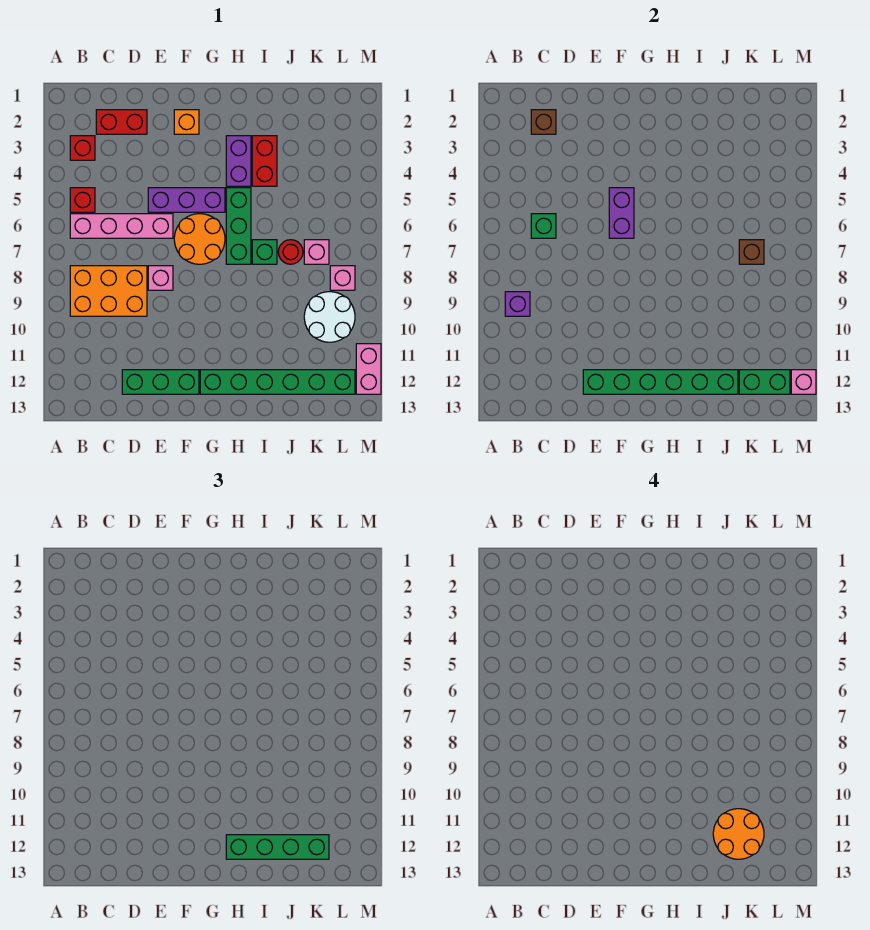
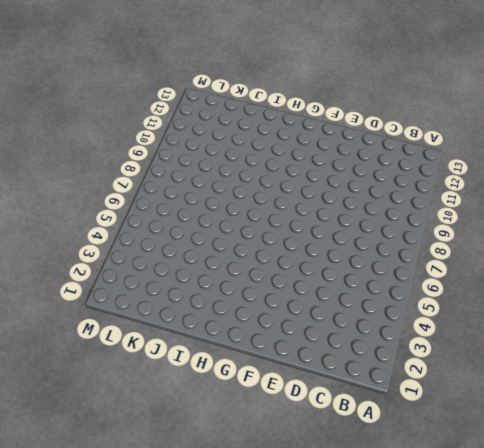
none -> red brick B3 level 1
none -> red brick B5 level 1
none -> pink brick B6:E6 level 1
none -> orange brick B8:D9 level 1

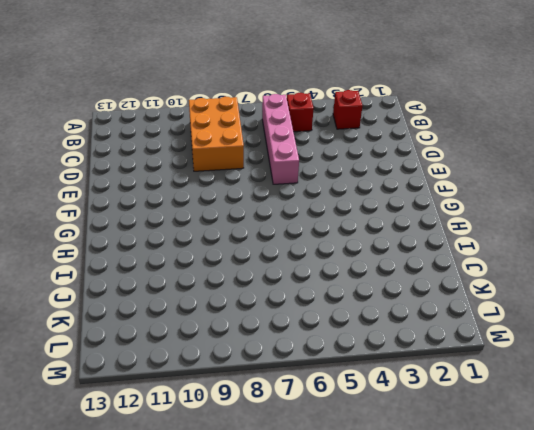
none -> red brick C2:D2 level 1
none -> green brick D12:F12 level 1
none -> purple brick E5:G5 level 1
none -> pink brick E8 level 1

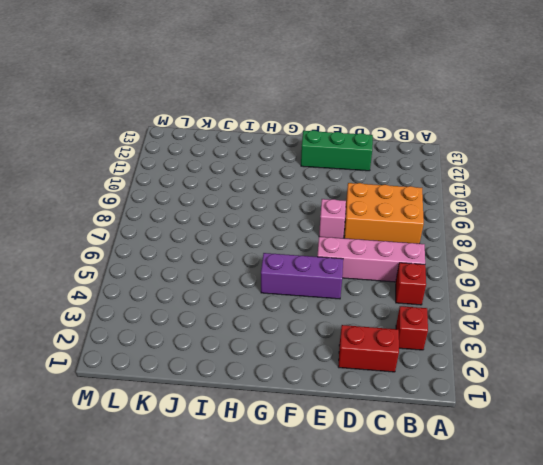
none -> orange brick F2 level 1
none -> orange round brick F6:G7 level 1
none -> green brick G12:L12 level 1
none -> purple brick H3:H4 level 1

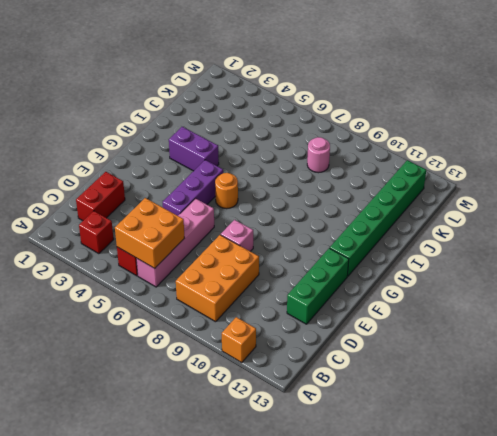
orange brick A11 level 1 -> orange brick F2 level 1
orange brick B5:C6 level 2 -> green brick C6 level 2
orange round brick G6 level 1 -> orange round brick F6:G7 level 1
pink round brick K8 level 1 -> none
none -> green brick H5:H7 level 1
none -> red brick I3:I4 level 1
none -> green brick I7 level 1
none -> red round brick J7 level 1

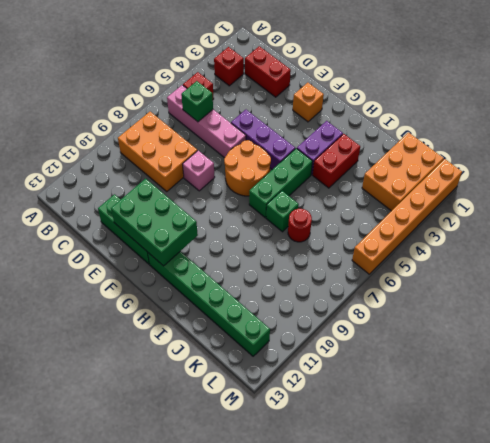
green brick E11:G12 level 2 -> green brick E12:J12 level 2
orange brick K1:L3 level 1 -> none
orange brick M1:M6 level 1 -> none
none -> pink brick K7 level 1
none -> white round brick K9:L10 level 1
none -> pink brick L8 level 1
none -> pink brick M11:M12 level 1

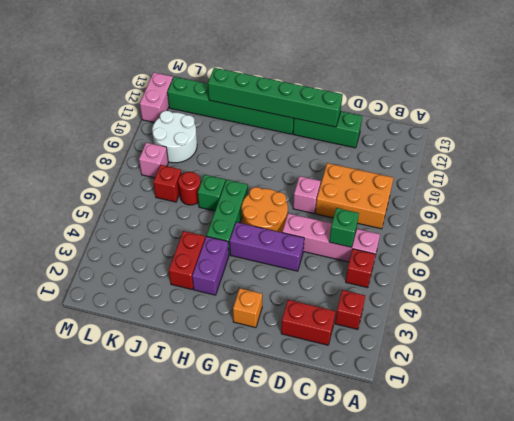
red brick K7 level 1 -> pink brick K7 level 1
none -> purple brick B9 level 2
none -> brown brick C2 level 2
none -> purple brick F5:F6 level 2
none -> brown brick K7 level 2

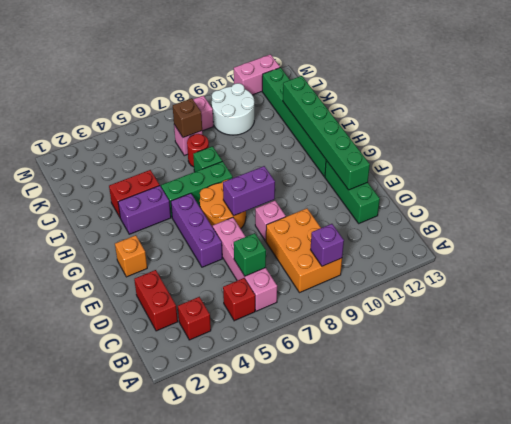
purple brick F7:F8 level 2 -> purple brick F5:F6 level 2
none -> brown brick C2 level 2
none -> green brick K12:L12 level 2
none -> pink brick M12 level 2
none -> green brick H12:K12 level 3

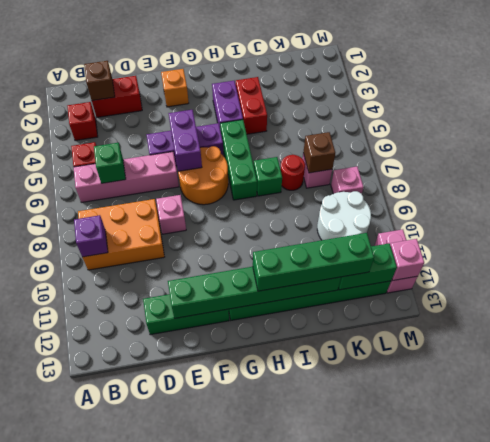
none -> orange round brick J11:K12 level 4

